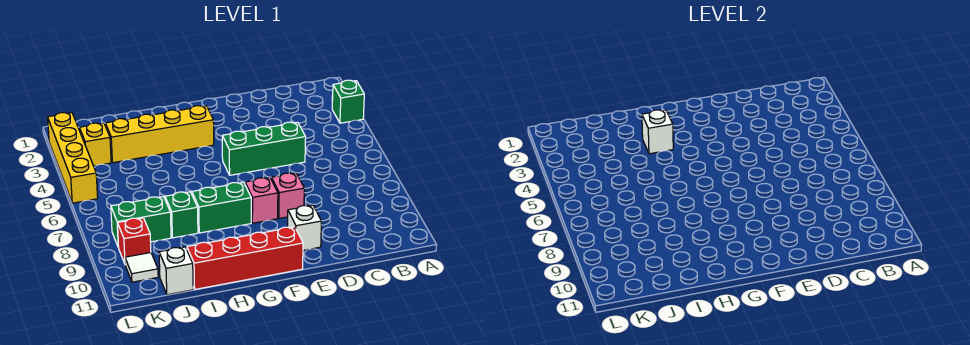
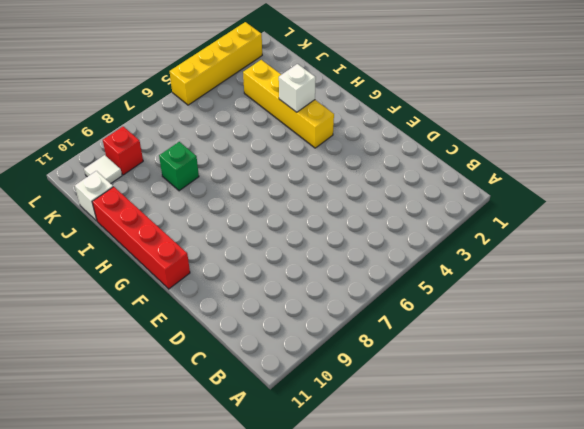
none -> green brick A3 level 1
none -> green brick D5:F5 level 1
none -> pink brick E8 level 1

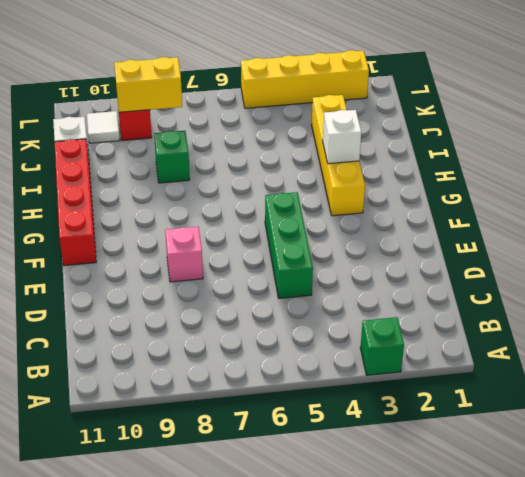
yellow brick K8:K9 level 2 -> none
none -> white brick E10 level 1
none -> pink brick F8 level 1
none -> green brick G8:H8 level 1

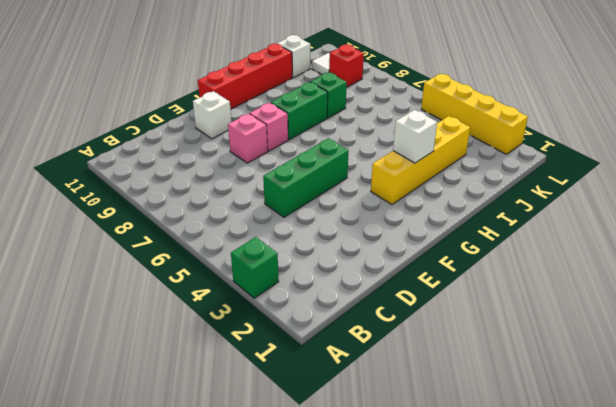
none -> green brick J8:K8 level 1
none -> yellow brick K3 level 1

